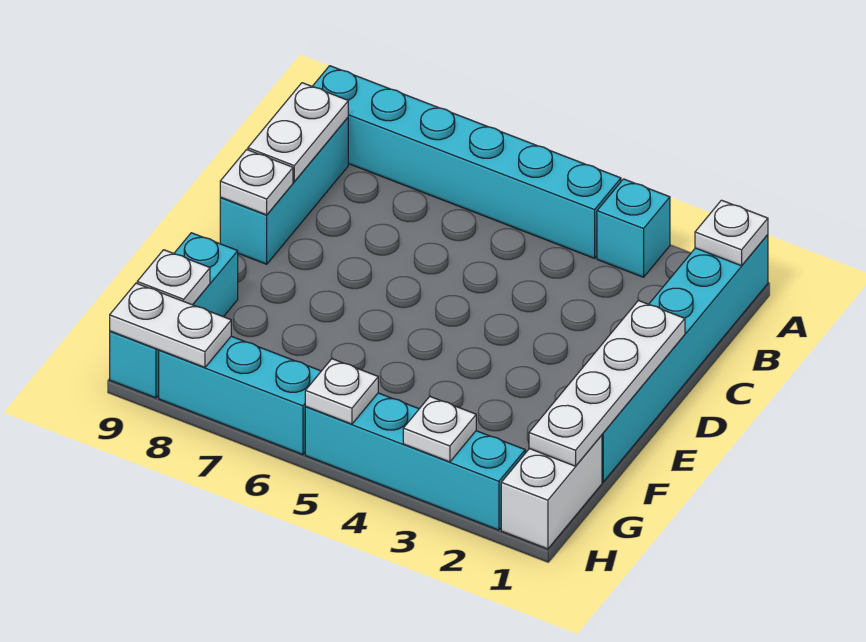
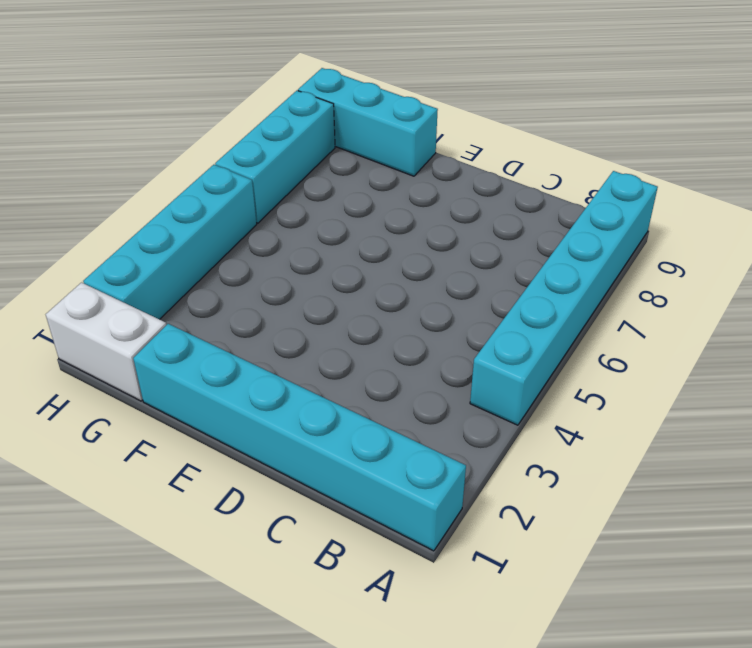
none -> cyan brick A3 level 1
none -> cyan brick B9:D9 level 1
none -> white plate A1 level 2

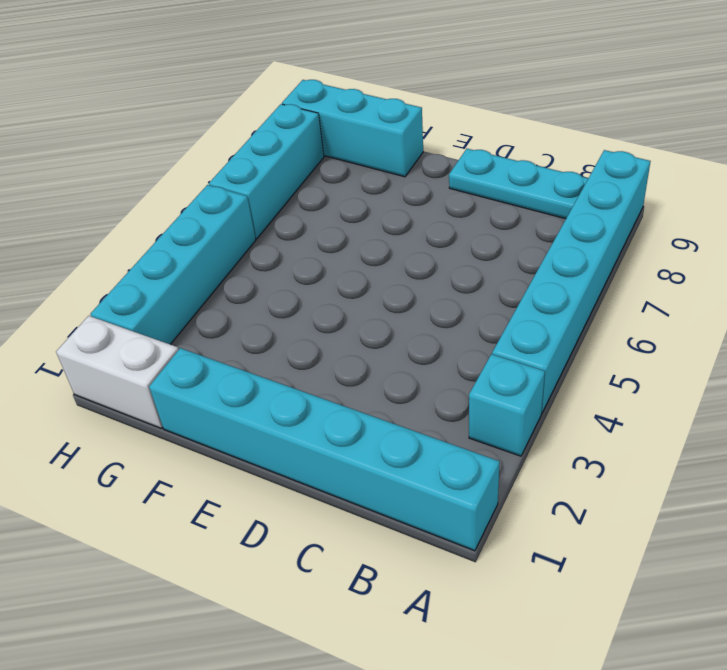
cyan plate B9:D9 level 1 -> cyan brick B9:D9 level 1
none -> white plate A1 level 2
none -> white plate B9:C9 level 2
none -> white plate D1:G1 level 2

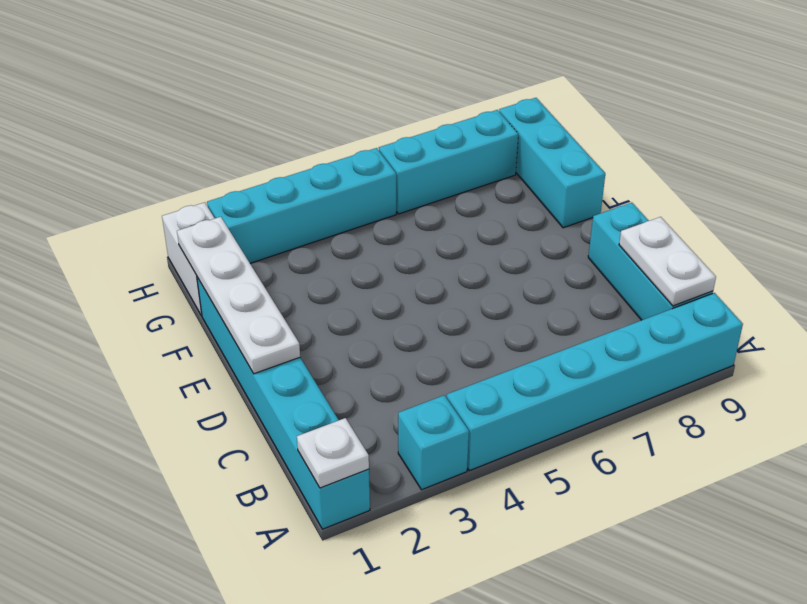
none -> white plate D9 level 2
none -> white plate G9 level 2
none -> white plate H3 level 2

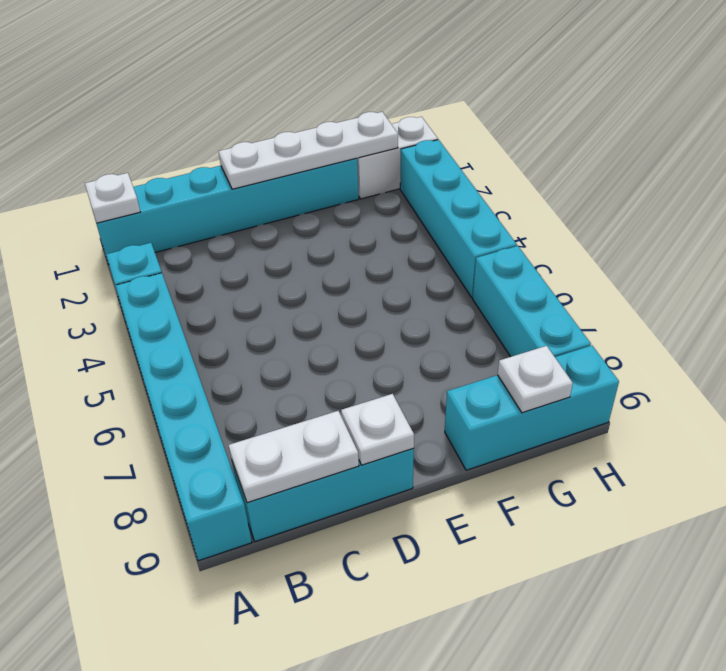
none -> white plate H3 level 2
none -> white plate H5 level 2
none -> white plate H8:H9 level 2

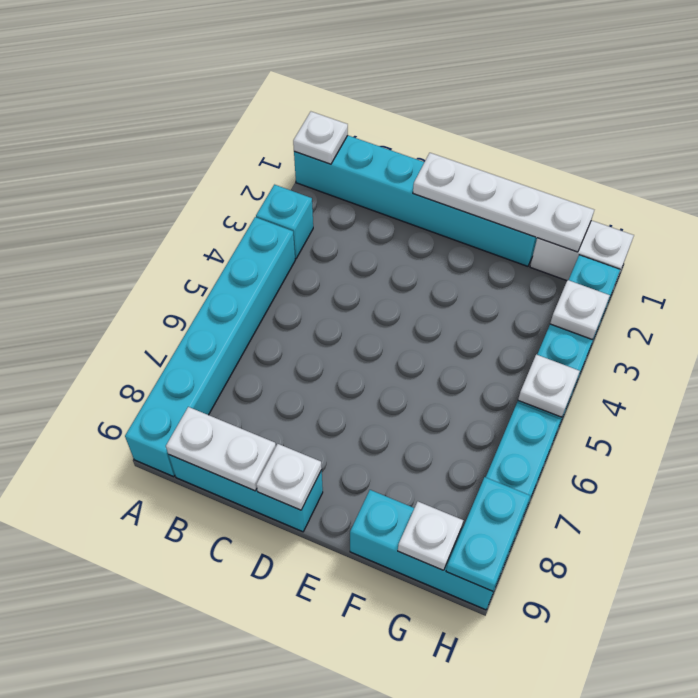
cyan plate H8:H9 level 2 -> white plate H8:H9 level 2

